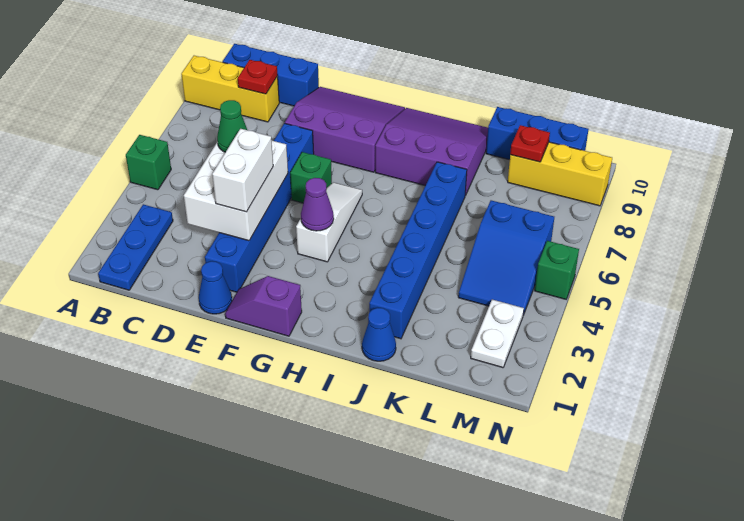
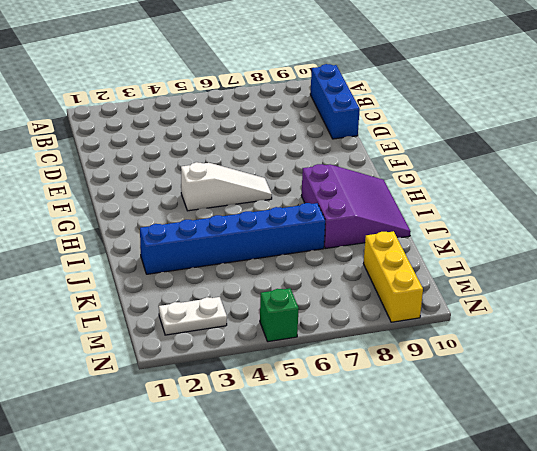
none -> green brick A5 level 1
none -> yellow brick A9:C9 level 1
none -> blue plate B1:B3 level 1

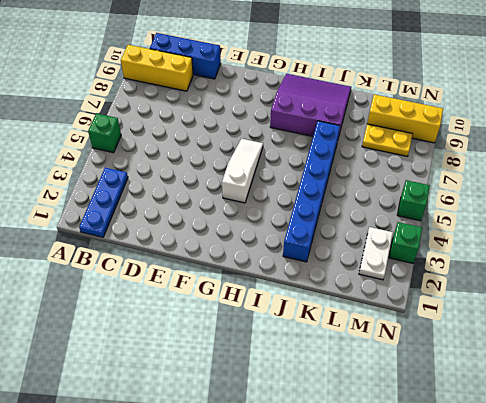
yellow plate L8:M8 level 1 -> none
green brick N3 level 1 -> green brick F6 level 1
none -> blue cone E1 level 1
none -> blue brick E2:E7 level 1
none -> purple slope E8:G10 level 1 top 8

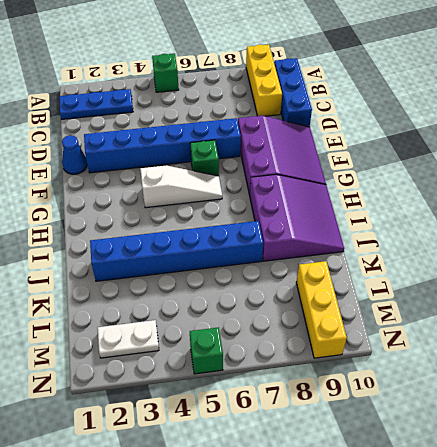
none -> purple slope F1:G1 level 1 top G
none -> blue cone J1 level 1
none -> blue brick K10:M10 level 1

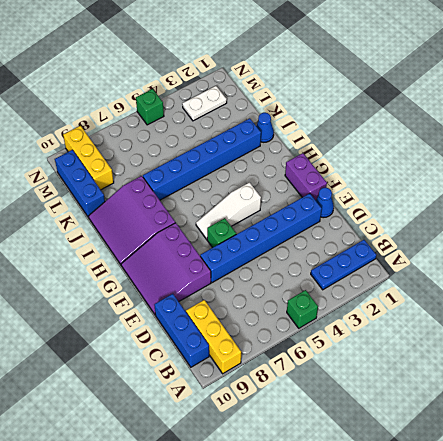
purple brick F1:G1 level 1 -> purple slope F1:G1 level 1 top G
none -> blue slope L4:M6 level 1 top 6
none -> red plate C9 level 2
none -> white brick D3:E5 level 2

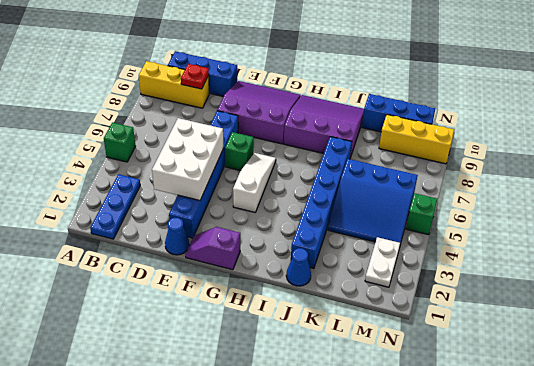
blue slope K4:M6 level 1 top 6 -> blue slope L4:M6 level 1 top 6
none -> purple cone G4 level 2
none -> red plate L9 level 2
none -> green cone D5 level 3

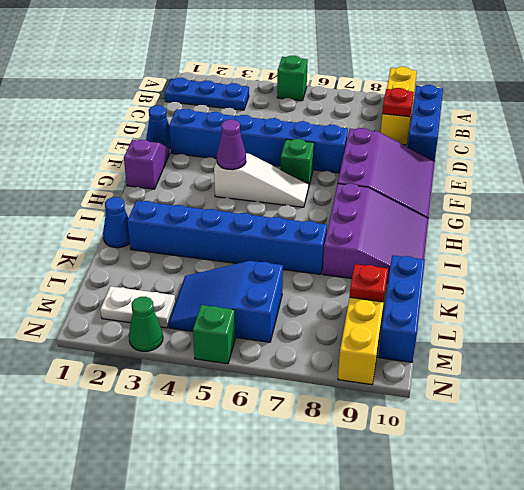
green cone N3 level 1 -> green cone D5 level 3
none -> white brick D3:E5 level 2
none -> white brick E3:E4 level 3

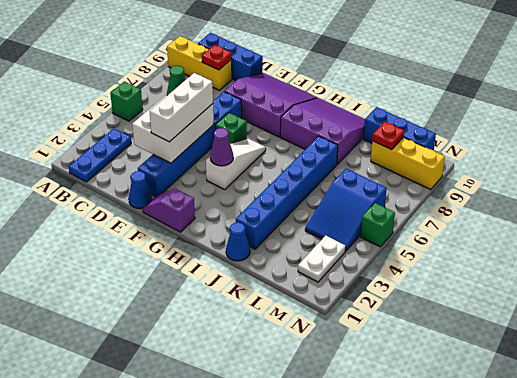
white brick E3:E5 level 3 -> white brick E3:E4 level 3

